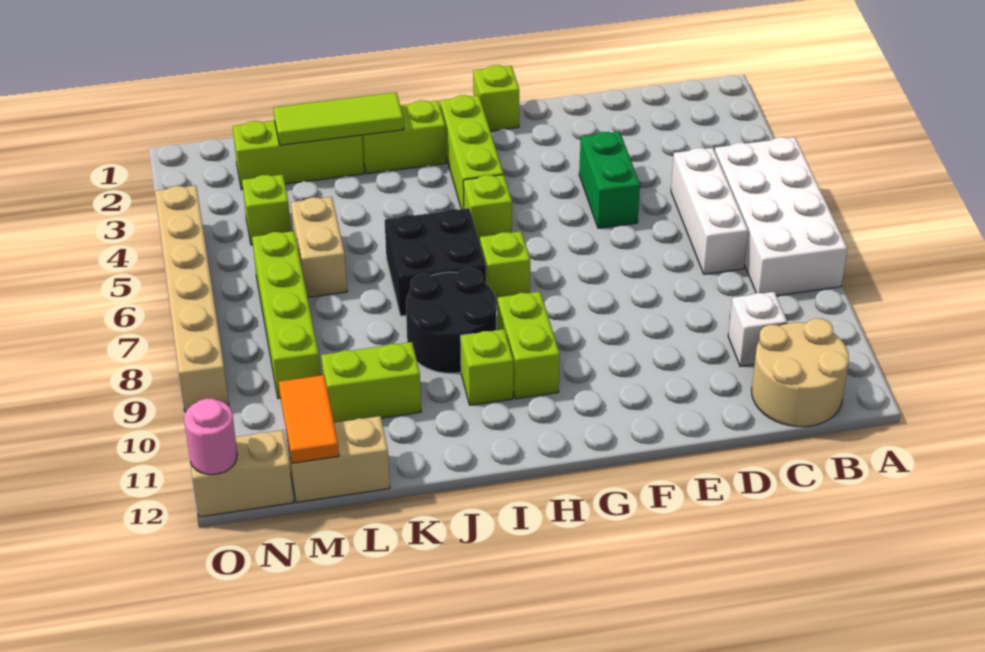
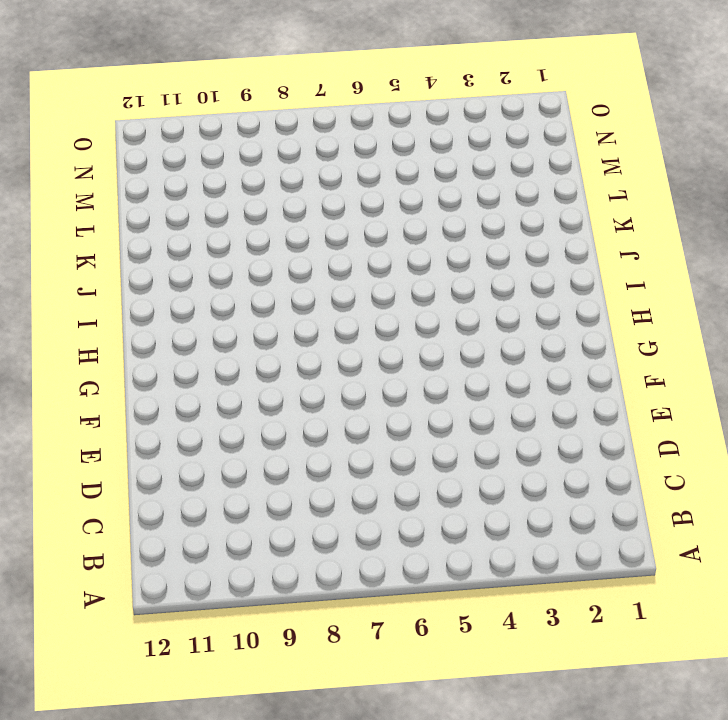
none -> white brick A5:B8 level 1
none -> tan round brick B11:C12 level 1
none -> white brick C5:C7 level 1

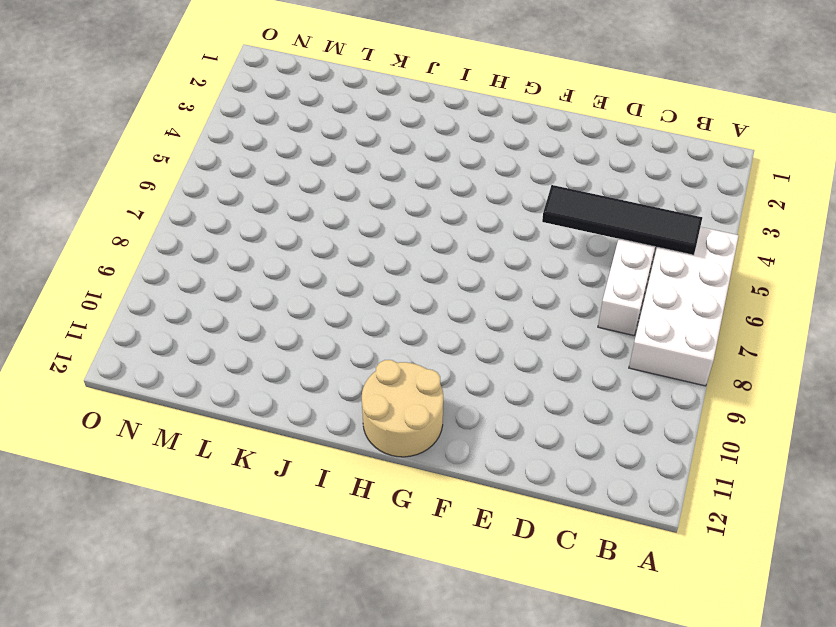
black tile B5:E5 level 2 -> none
tan round brick G11:H12 level 1 -> tan round brick B11:C12 level 1
none -> white brick C10 level 1
none -> green brick E4:E5 level 1
none -> lime brick G1 level 1

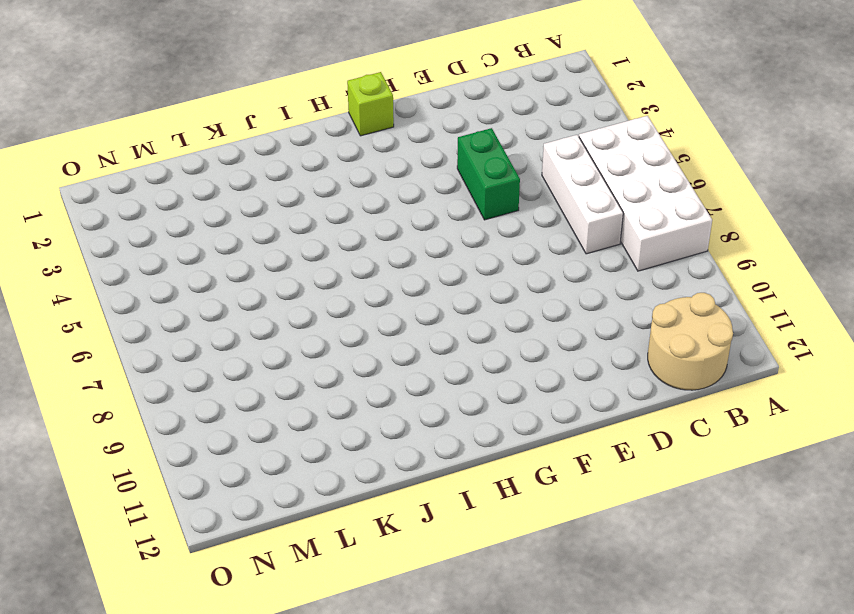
none -> white brick C10 level 1
none -> lime brick H2:H4 level 1
none -> lime brick H5 level 1

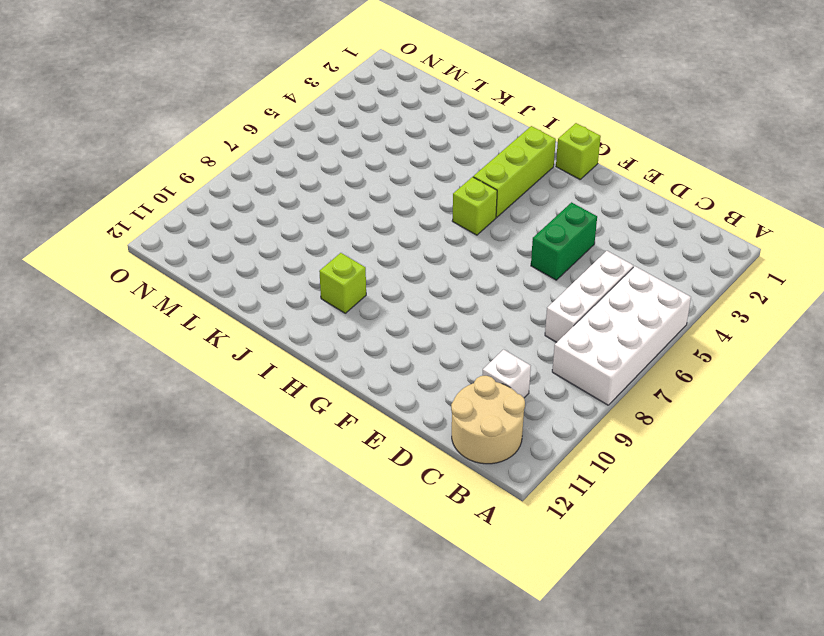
none -> lime brick H7 level 1
none -> lime brick H9:H10 level 1
none -> lime brick I2:J2 level 1

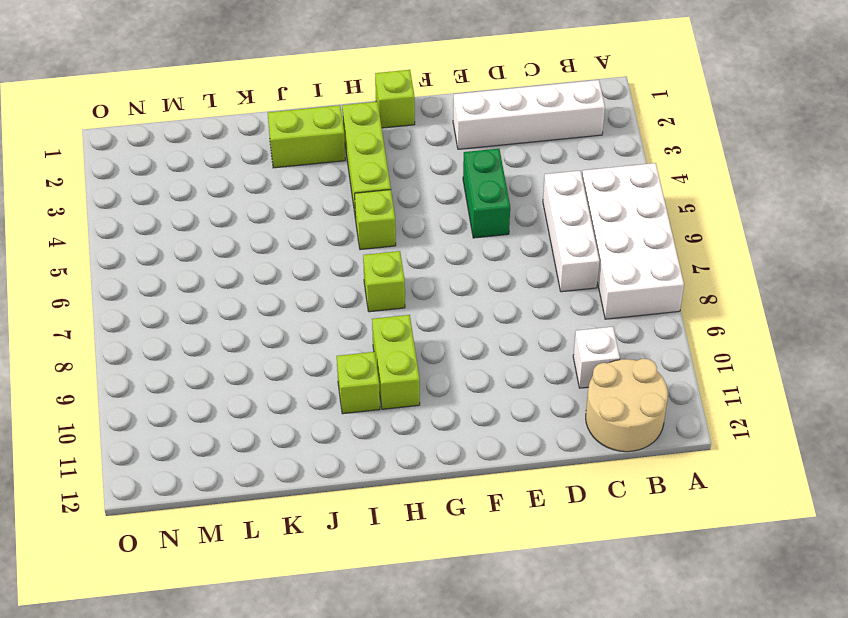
white brick B2:E2 level 1 -> none
none -> black brick I6:J7 level 1
none -> black round brick I8:J9 level 1
none -> lime brick K2:M2 level 1

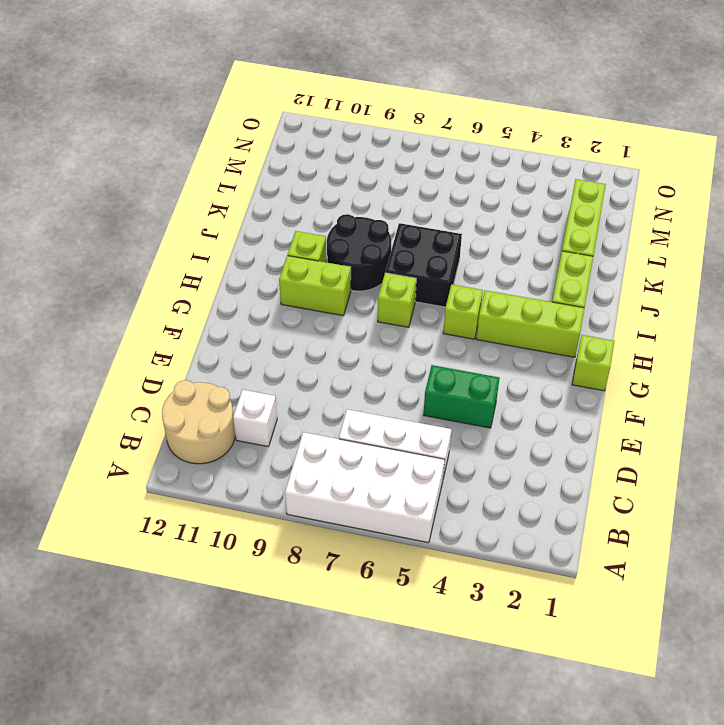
none -> lime brick K10:L10 level 1
none -> tan brick L5:L6 level 1
none -> tan brick L12:M12 level 1

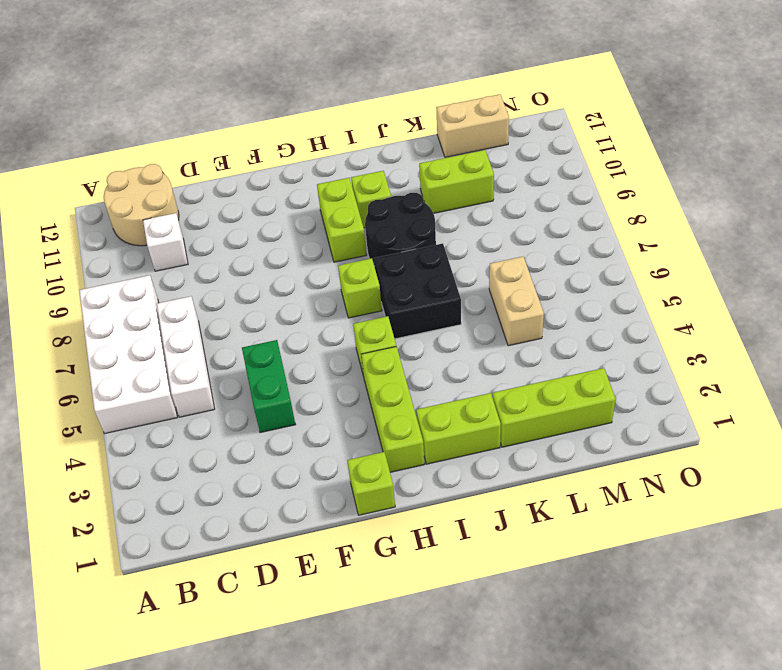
none -> lime brick M4 level 1
none -> lime brick M6:M9 level 1
none -> tan brick N12:O12 level 1

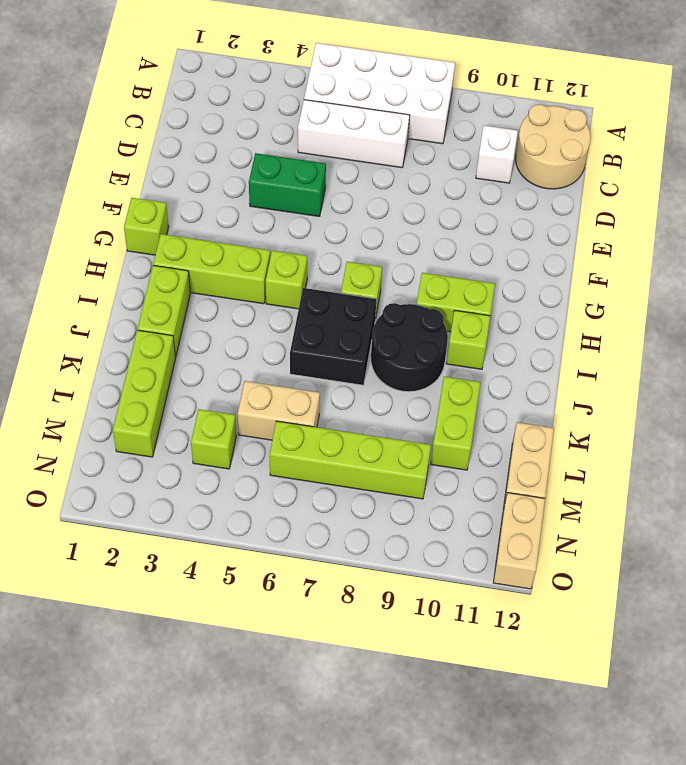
none -> tan brick O4:O9 level 1
none -> lime tile J2:L2 level 2
none -> orange tile M11:M12 level 2

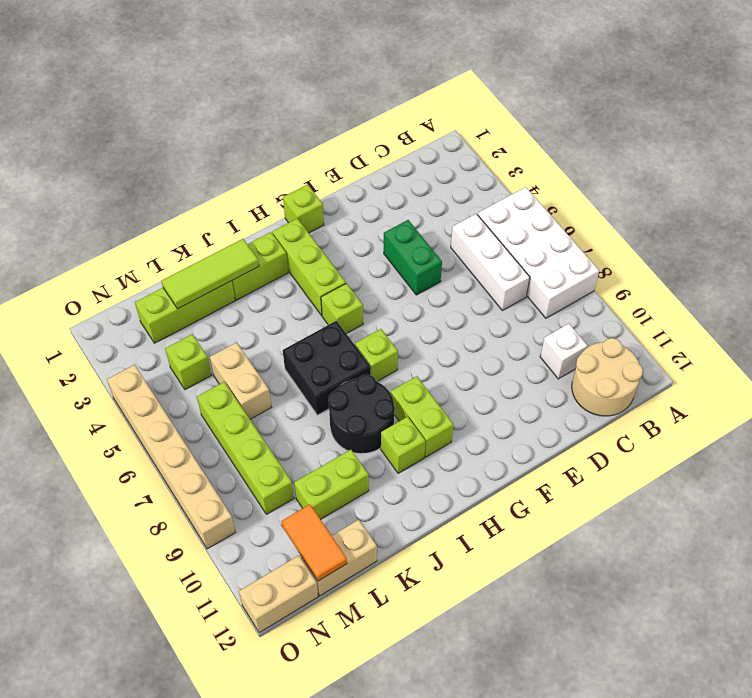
none -> pink round brick O12 level 2

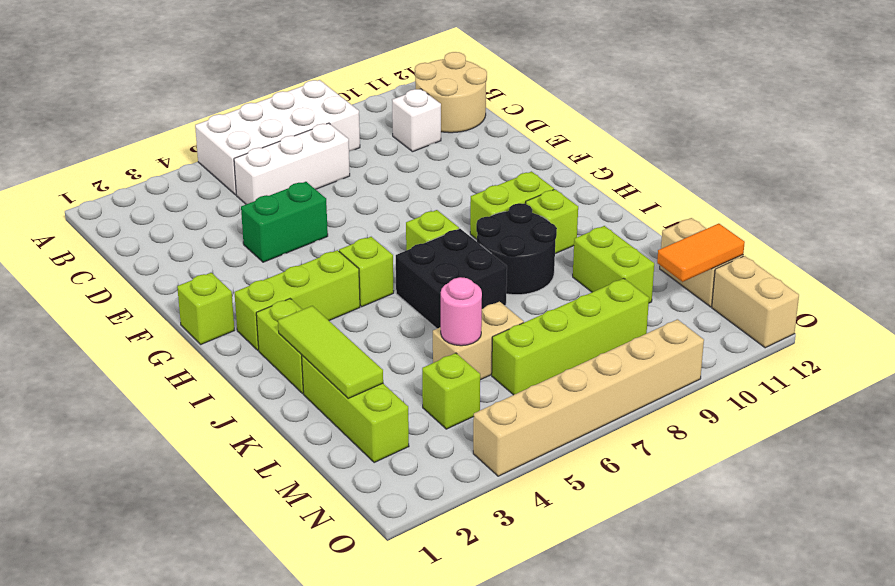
pink round brick L5 level 2 -> pink round brick O12 level 2

